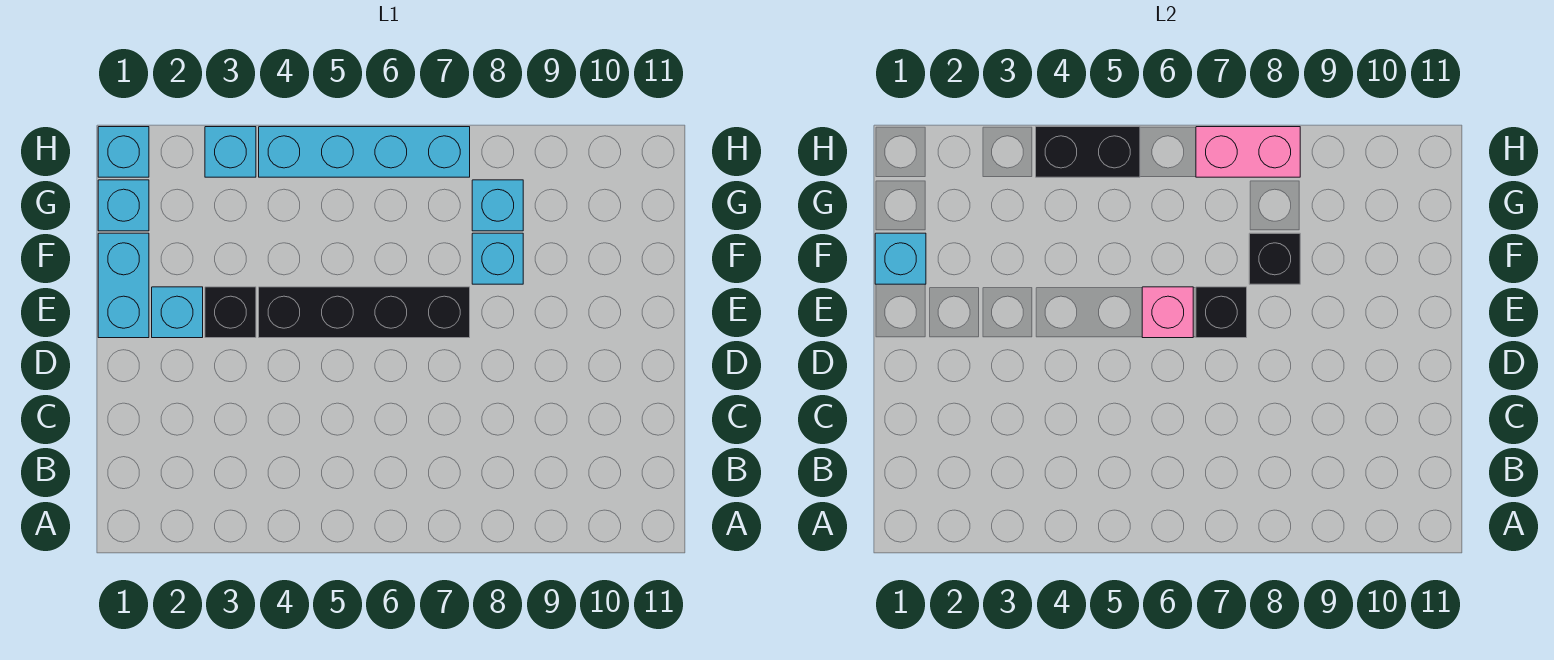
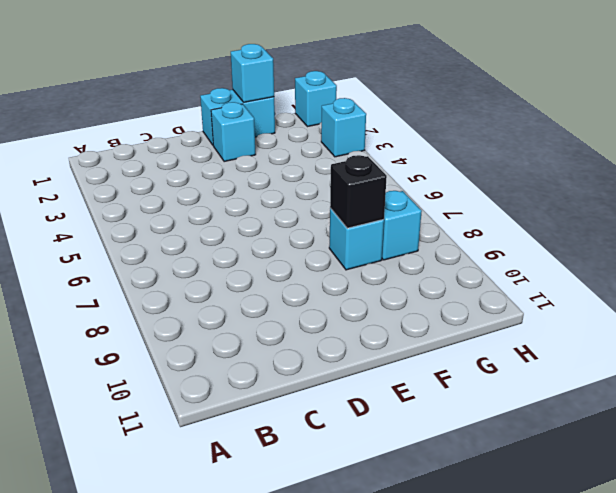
none -> black brick E3 level 1
none -> black brick E4:E7 level 1
none -> cyan brick G1 level 1

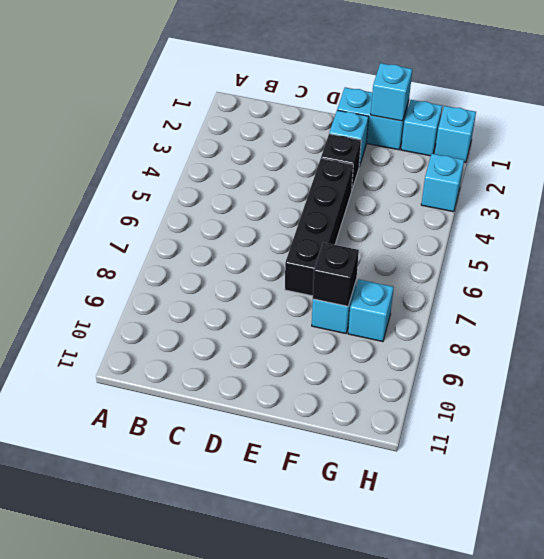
none -> cyan brick H4:H7 level 1
none -> pink brick E6 level 2
none -> black brick E7 level 2

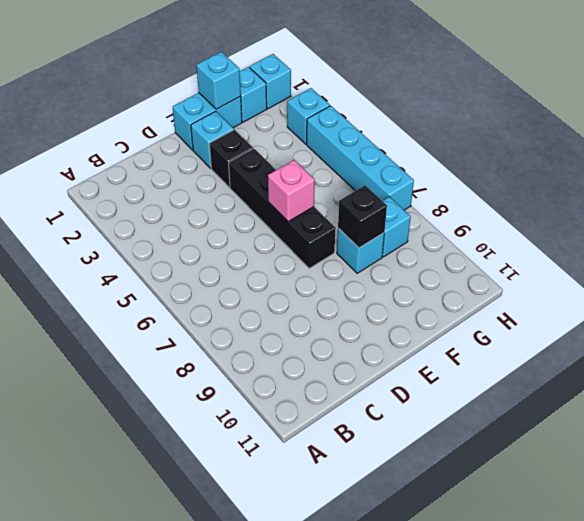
none -> black brick E7 level 2
none -> black brick H4:H5 level 2
none -> pink brick H7:H8 level 2

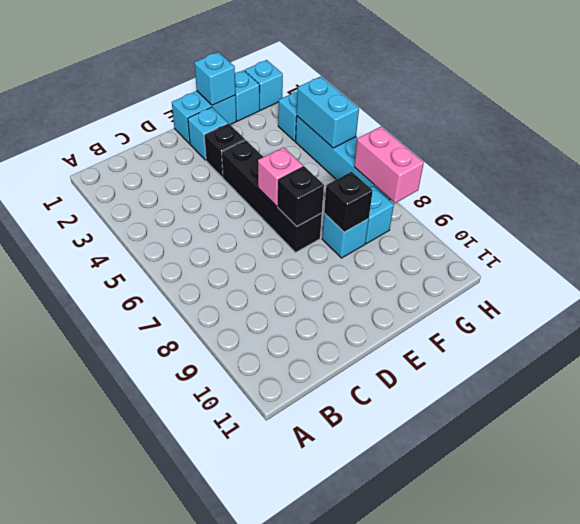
cyan brick H4:H5 level 2 -> black brick H4:H5 level 2

